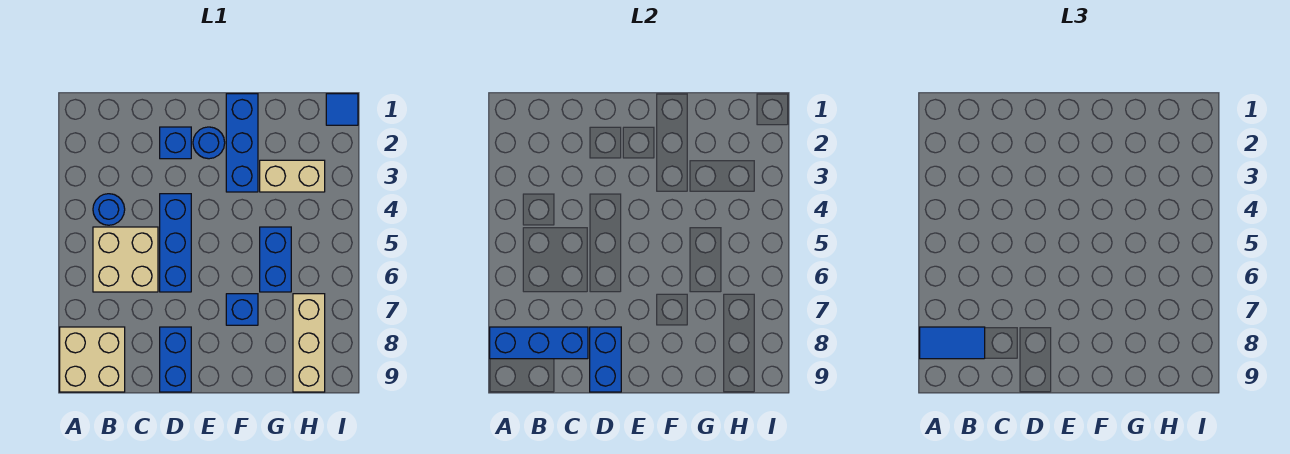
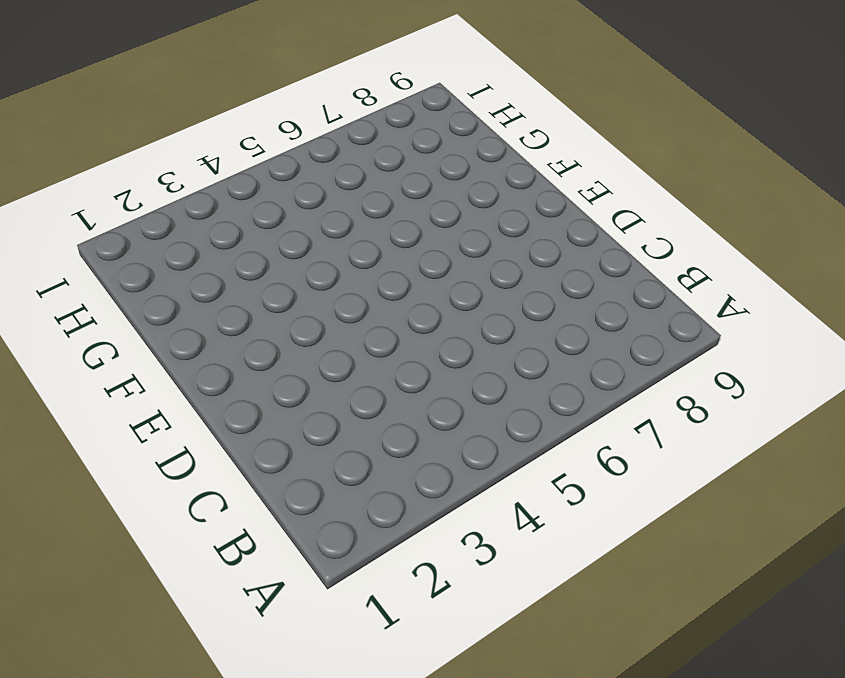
none -> tan brick A8:B9 level 1
none -> blue round brick B4 level 1
none -> tan brick B5:C6 level 1

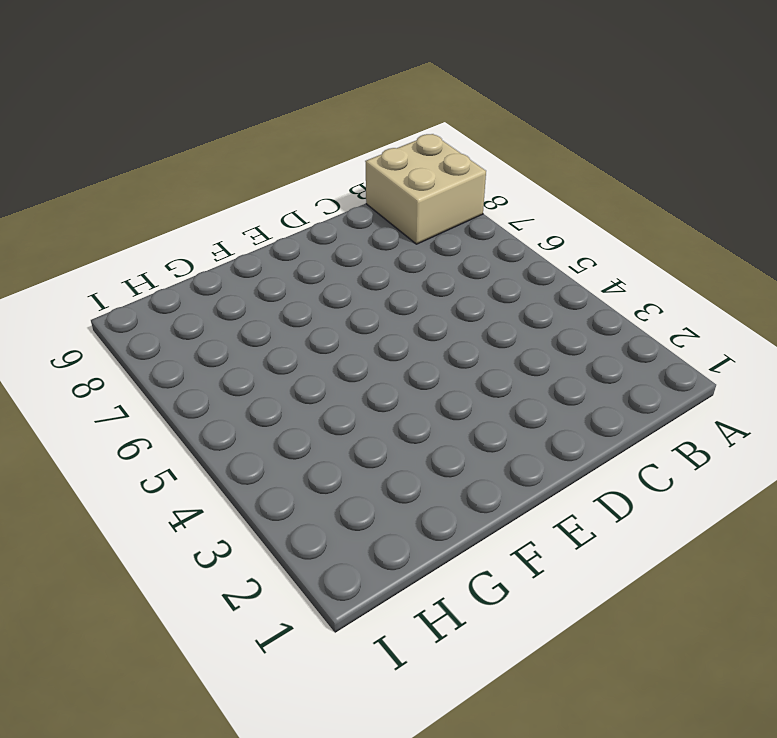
none -> blue round brick B4 level 1
none -> tan brick B5:C6 level 1
none -> blue brick D2 level 1

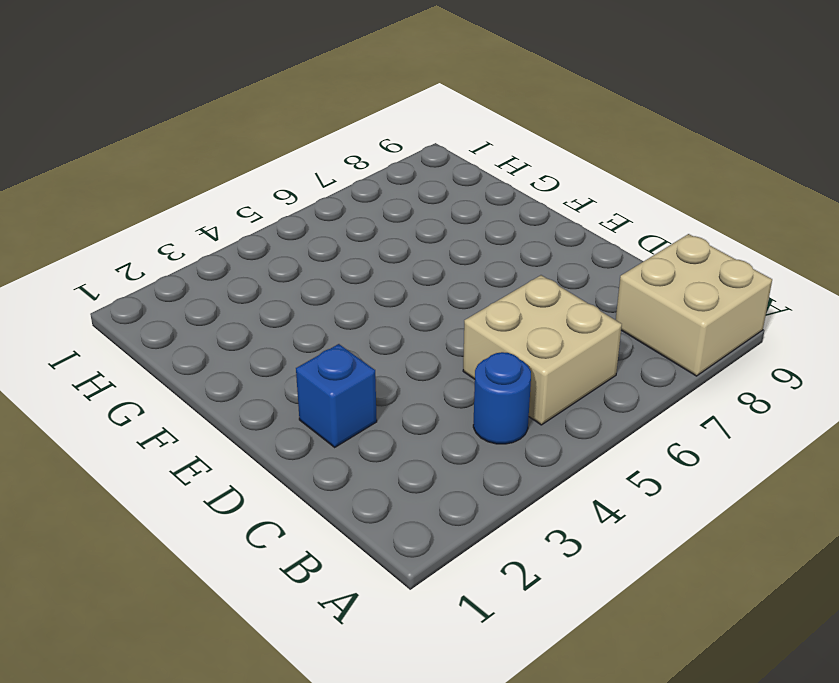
none -> blue brick D4:D6 level 1
none -> blue brick D8:D9 level 1
none -> blue round brick E2 level 1

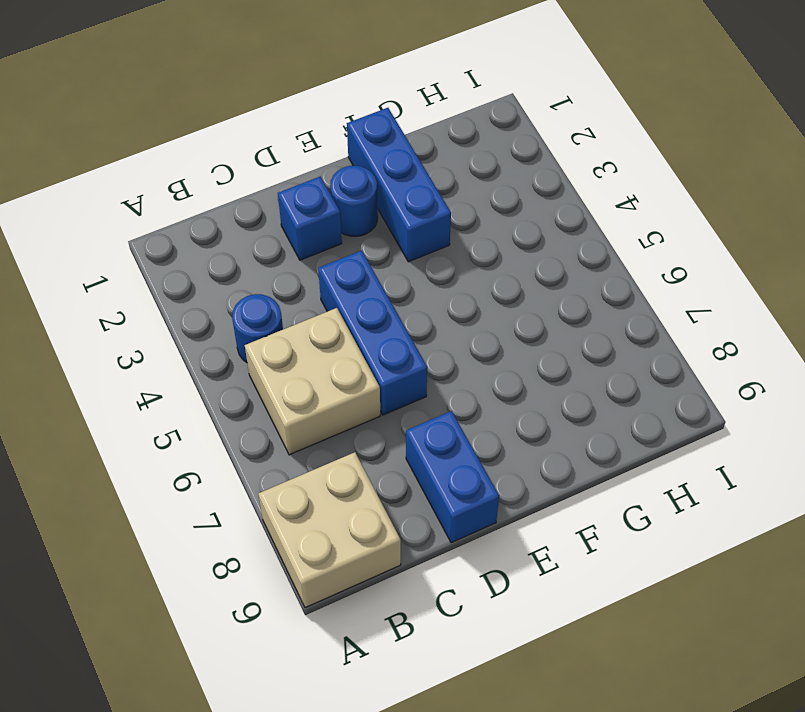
none -> blue brick F7 level 1
none -> tan brick G3:H3 level 1
none -> blue brick G5:G6 level 1

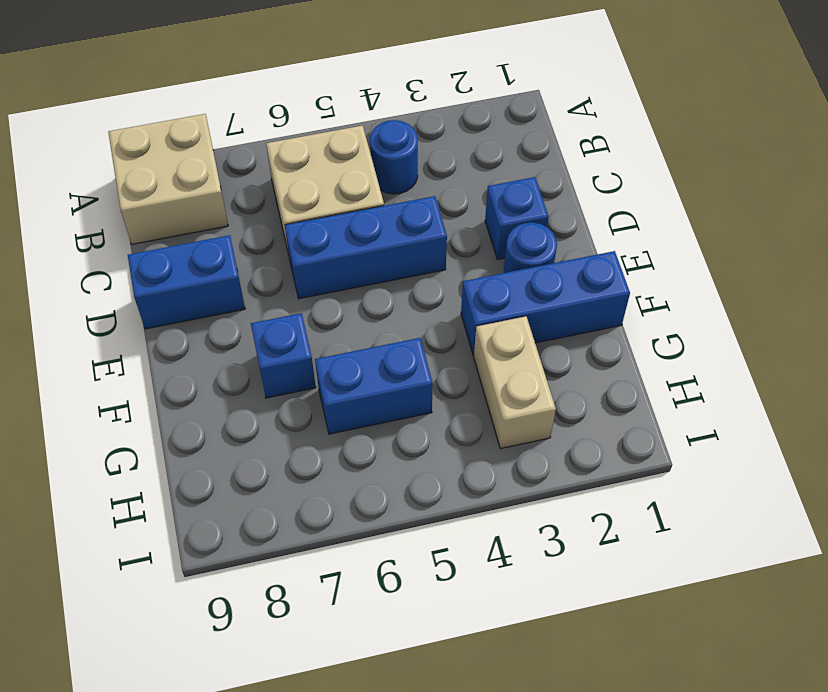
none -> tan brick H7:H9 level 1
none -> blue tile I1 level 1
none -> blue brick A8:C8 level 2

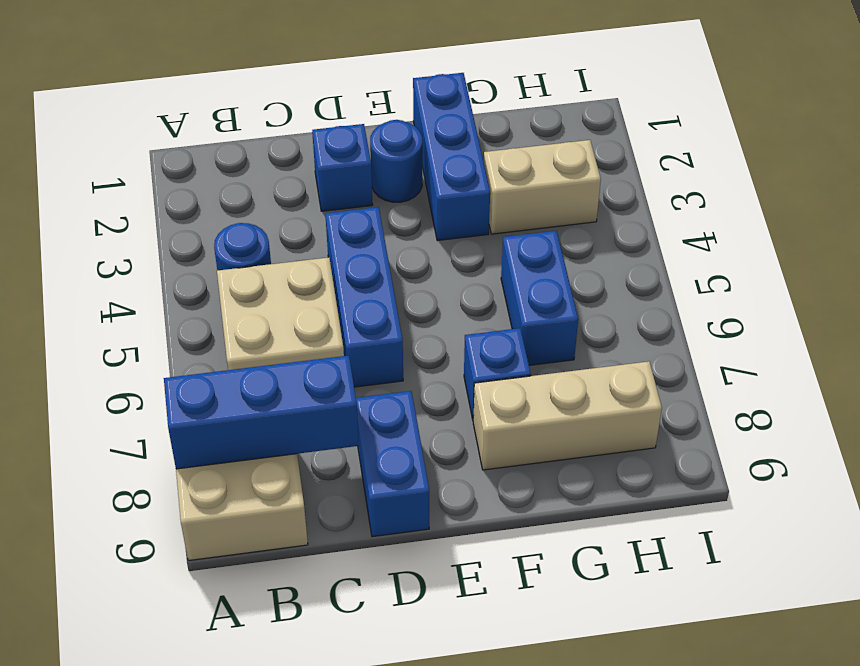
tan brick F8:H8 level 1 -> tan brick H7:H9 level 1
none -> blue tile I1 level 1
none -> blue brick D8:D9 level 2
none -> blue tile A8:B8 level 3

